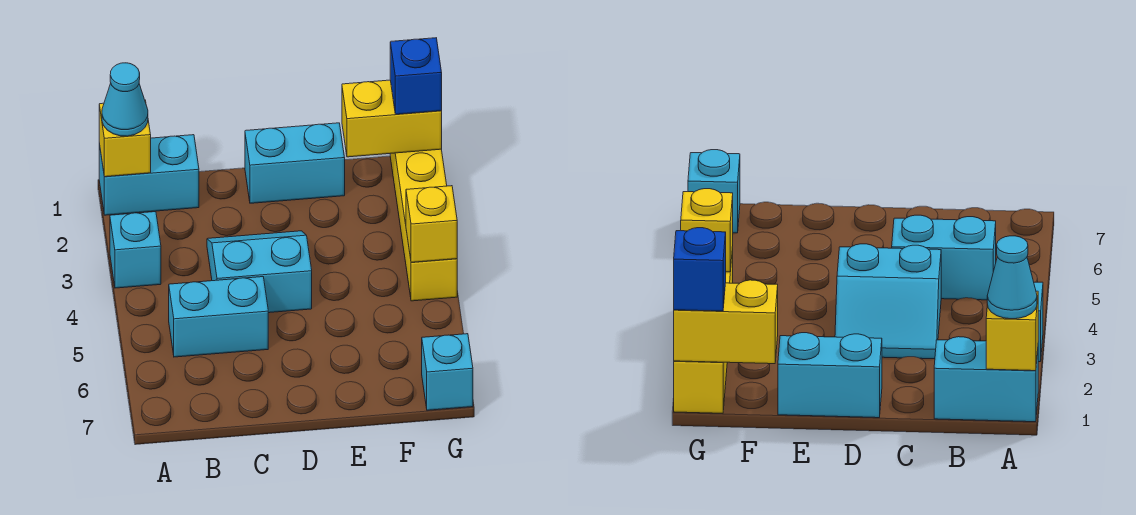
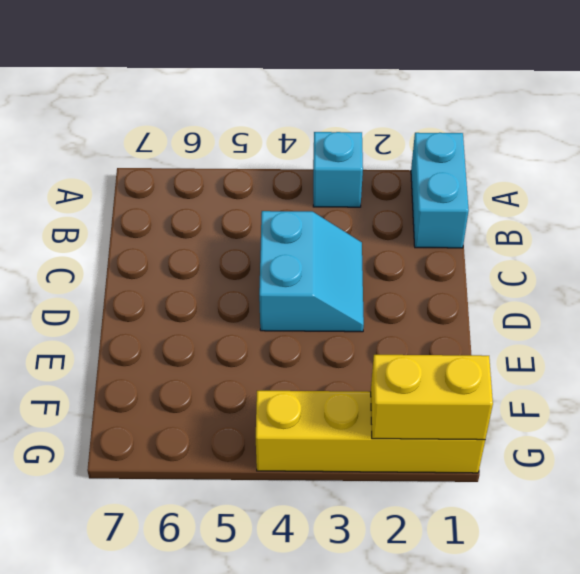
yellow brick G1:G2 level 2 -> yellow brick F1:G1 level 2
none -> cyan brick B5:C5 level 1
none -> cyan brick D1:E1 level 1
none -> cyan brick G7 level 1

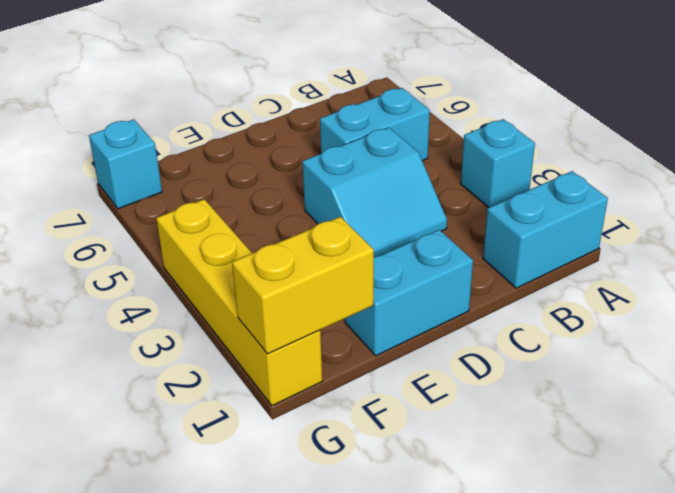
none -> yellow brick A1 level 2
none -> yellow brick G4 level 2
none -> cyan cone A1 level 3

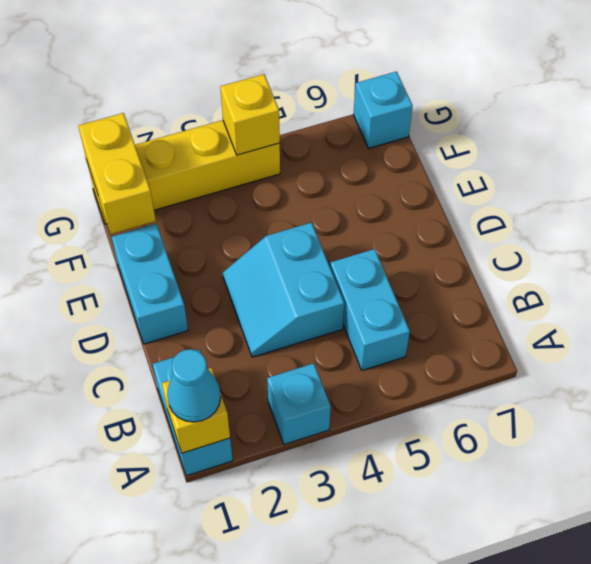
none -> blue brick G1 level 3

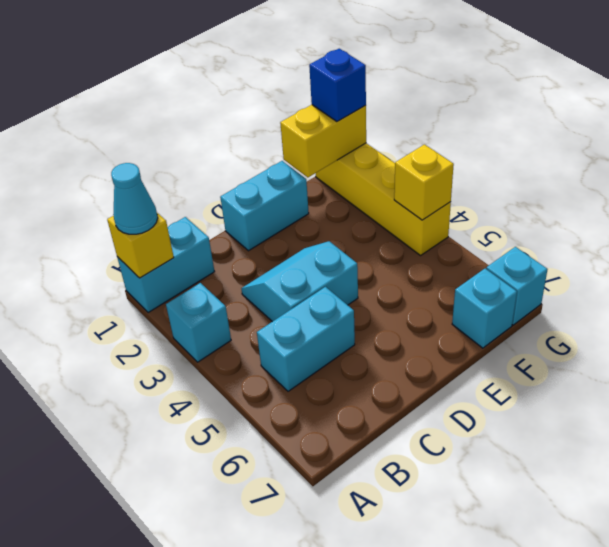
cyan brick F7 level 1 -> none

